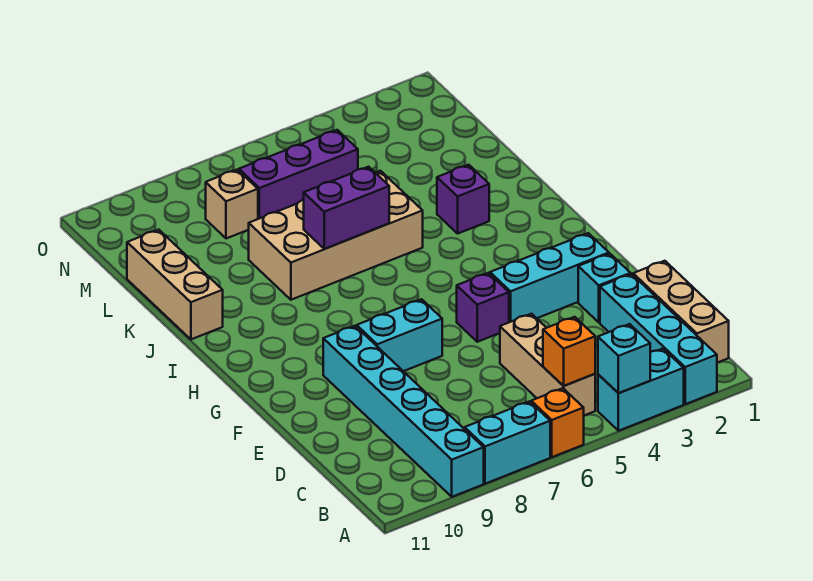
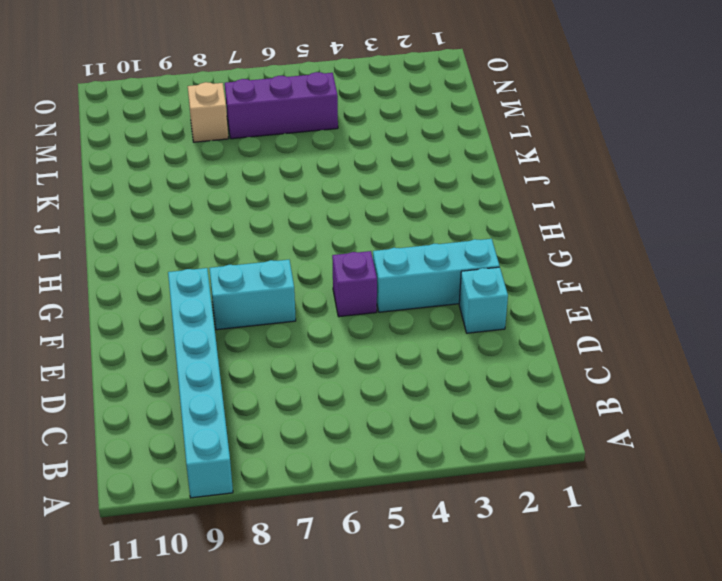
none -> cyan brick A2:D2 level 1
none -> cyan brick A3:A4 level 1
none -> orange brick A6 level 1

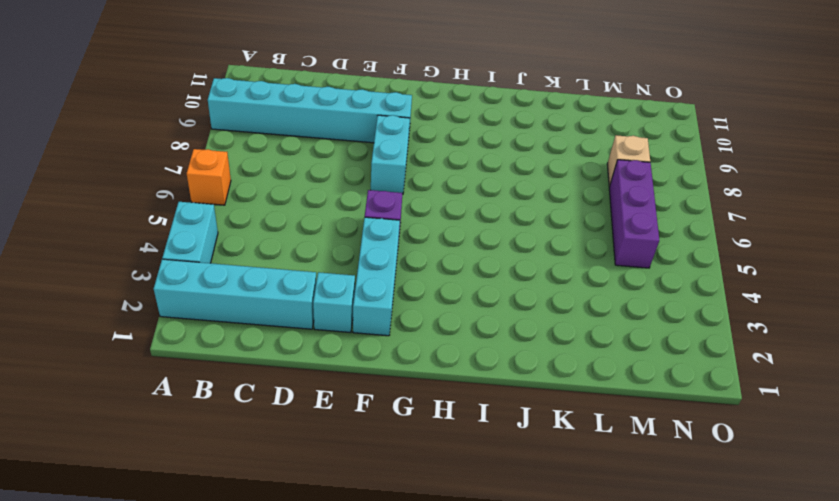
none -> cyan brick A7:A8 level 1
none -> tan brick B1:D1 level 1
none -> tan brick B5:D5 level 1

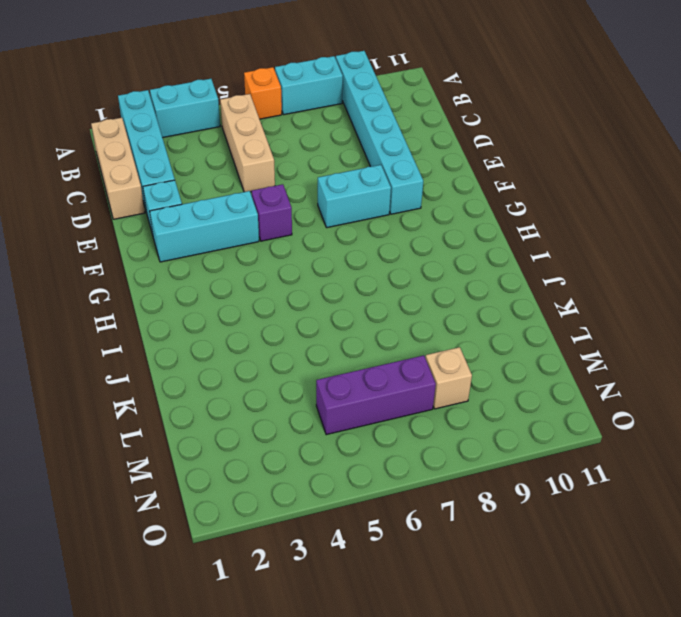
none -> purple brick J3 level 1
none -> tan brick J5:K8 level 1
none -> tan brick J11:L11 level 1

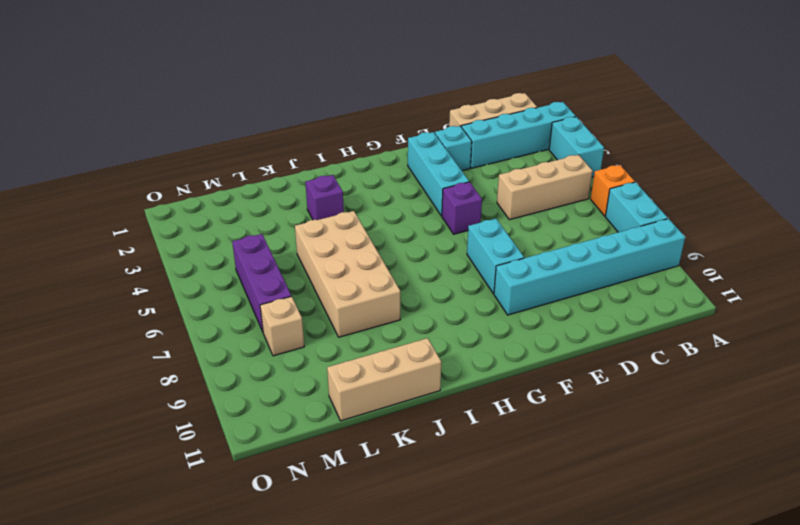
none -> cyan brick A4 level 2
none -> orange brick B5 level 2
none -> purple brick J6:J7 level 2

